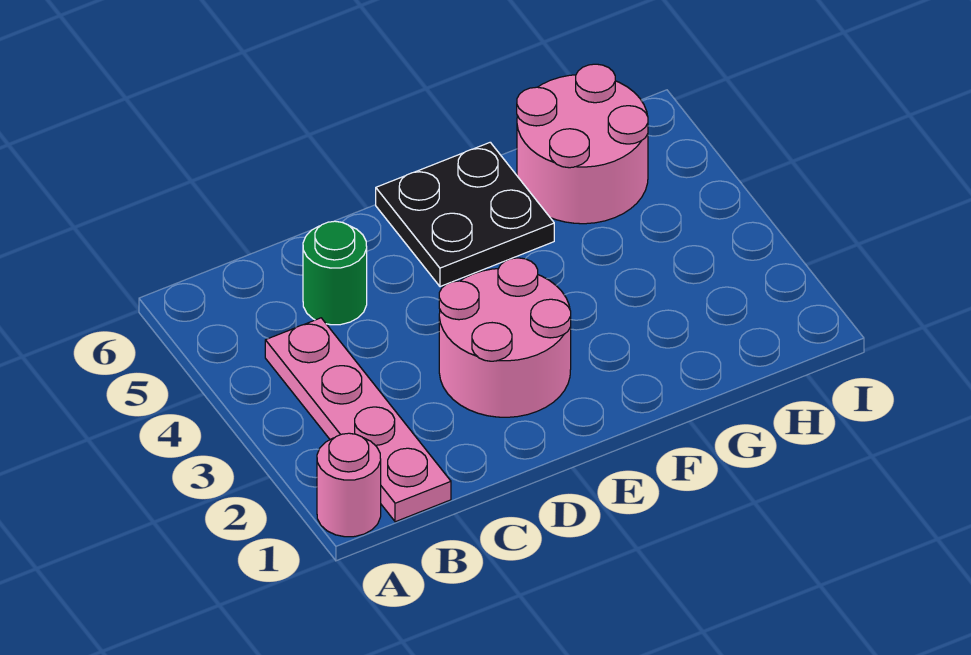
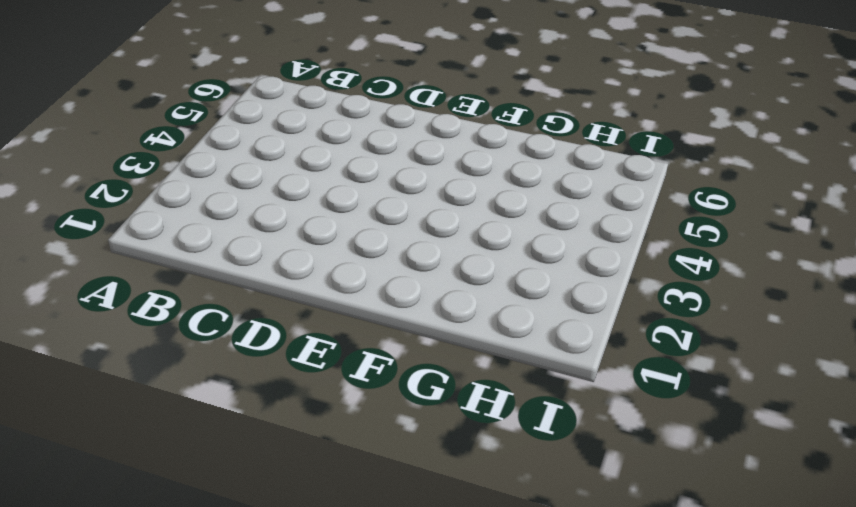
none -> pink round brick A1 level 1
none -> pink plate B1:B4 level 1

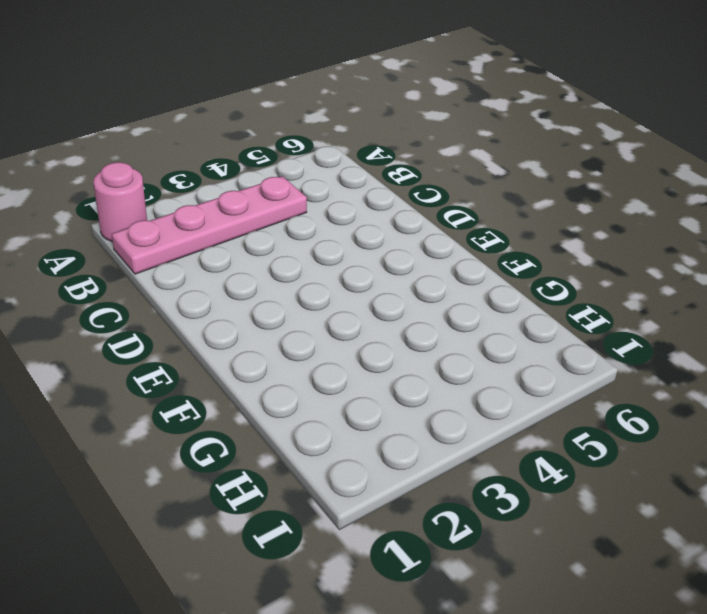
none -> green round brick C5 level 1
none -> pink round brick D2:E3 level 1

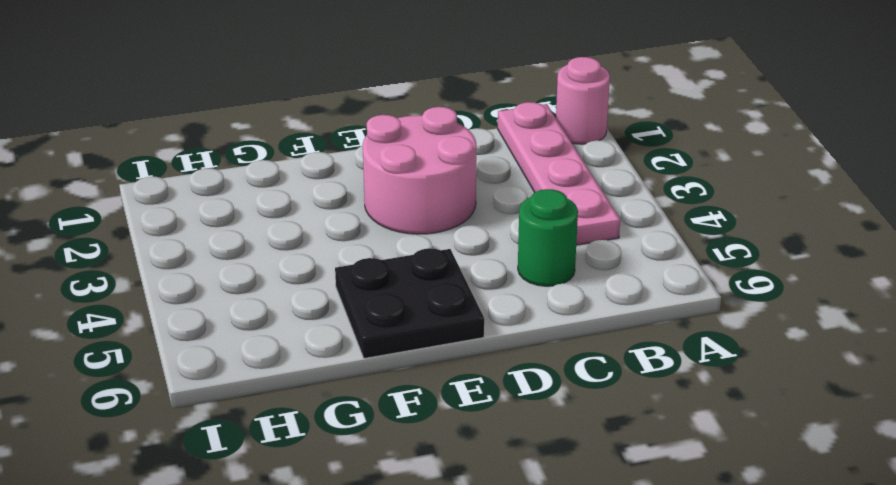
none -> pink round brick G5:H6 level 1

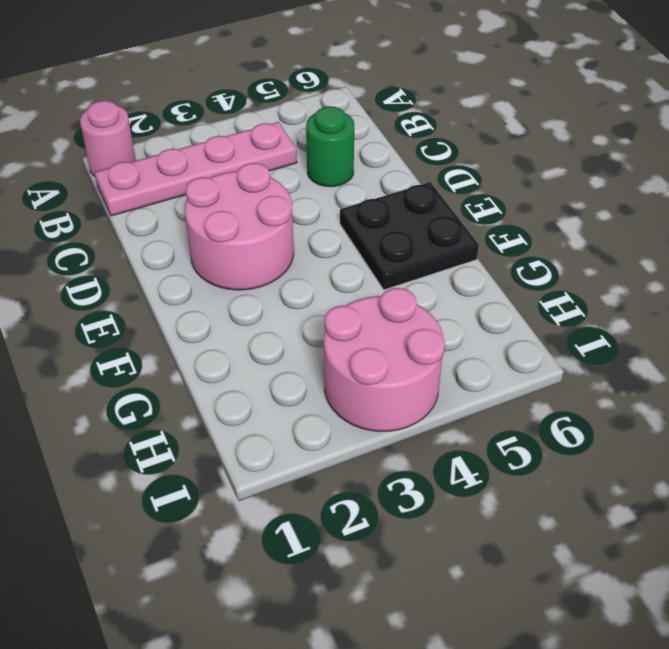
pink round brick H3:I4 level 1 -> pink round brick G5:H6 level 1

